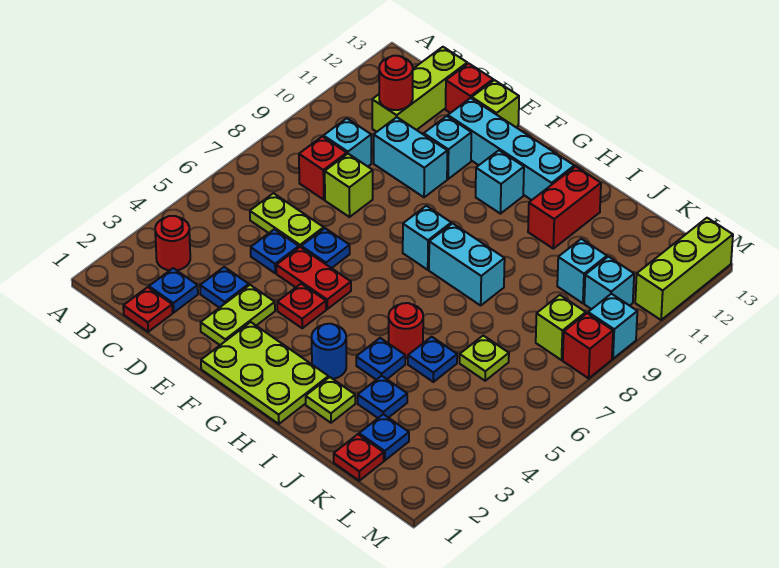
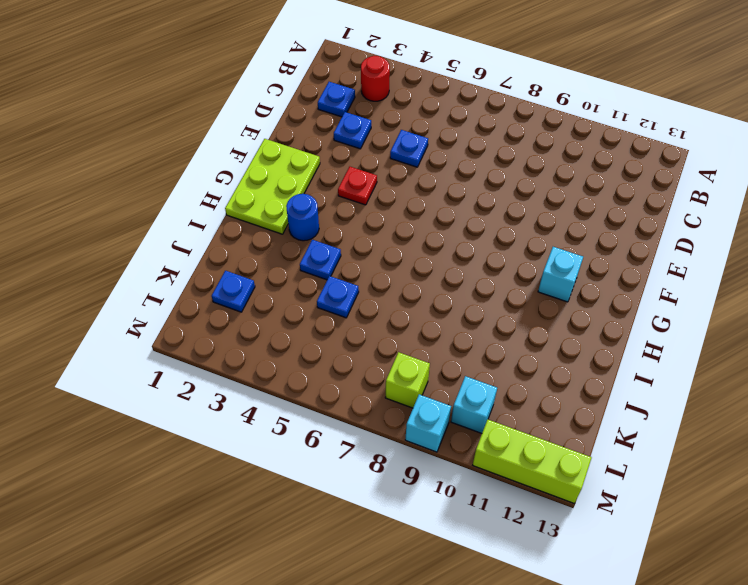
none -> red plate C1 level 1
none -> lime plate C6:D6 level 1
none -> red brick C8 level 1
none -> cyan brick C9 level 1

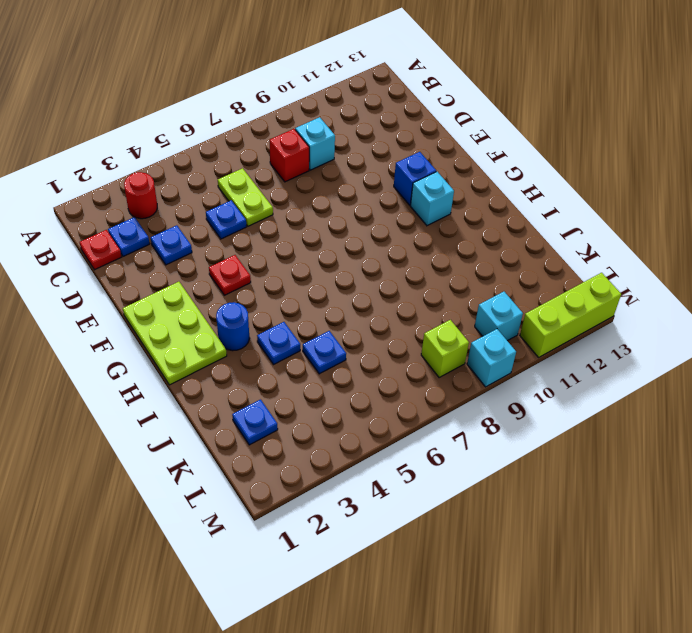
blue brick F11 level 1 -> none
none -> lime brick C11:C13 level 1
none -> lime brick D8 level 1
none -> cyan brick D10:E10 level 1
none -> red brick D13 level 1

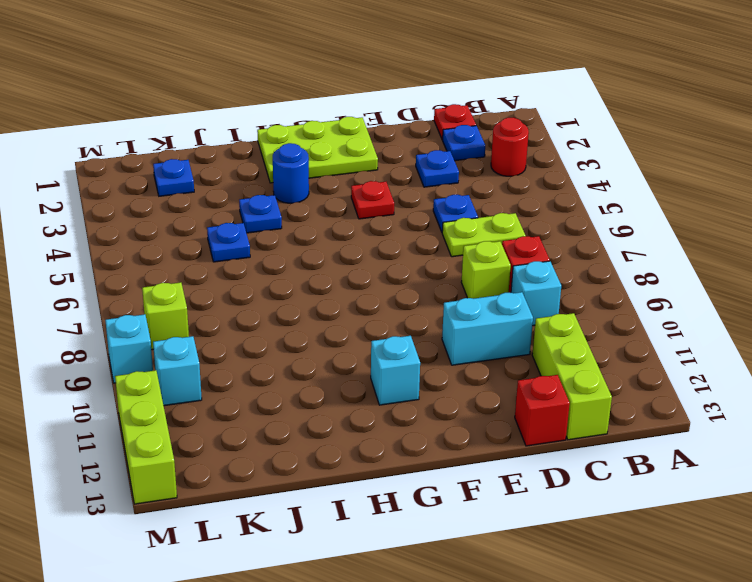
none -> lime plate E2:E3 level 1
none -> red plate E5:F5 level 1
none -> blue plate E6 level 1
none -> cyan brick E11 level 1

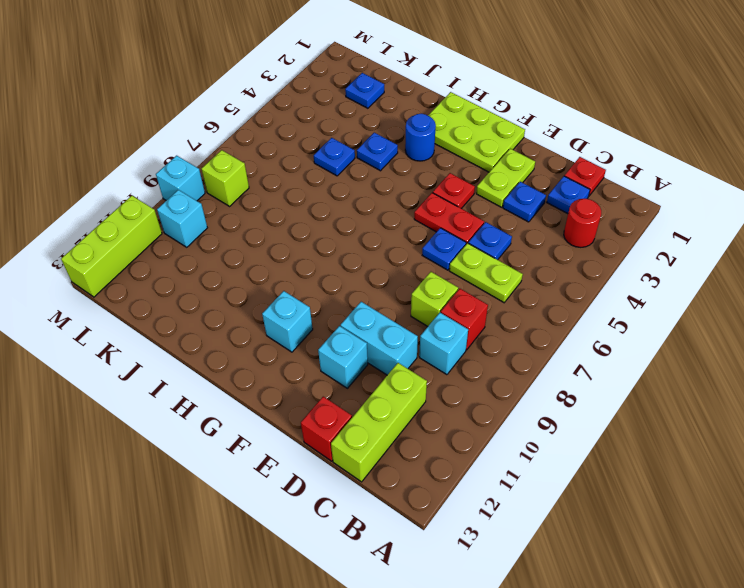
none -> cyan brick E12:H12 level 1
none -> lime brick E13 level 1
none -> cyan brick G8 level 1
none -> cyan brick H8:I8 level 1

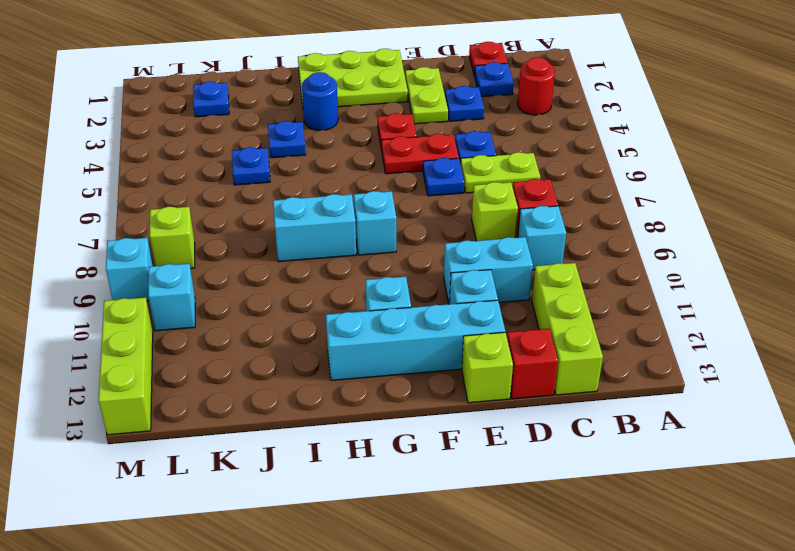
none -> lime plate I2 level 1
none -> red round brick I5 level 1
none -> red brick I11:I12 level 1
none -> blue plate J3 level 1

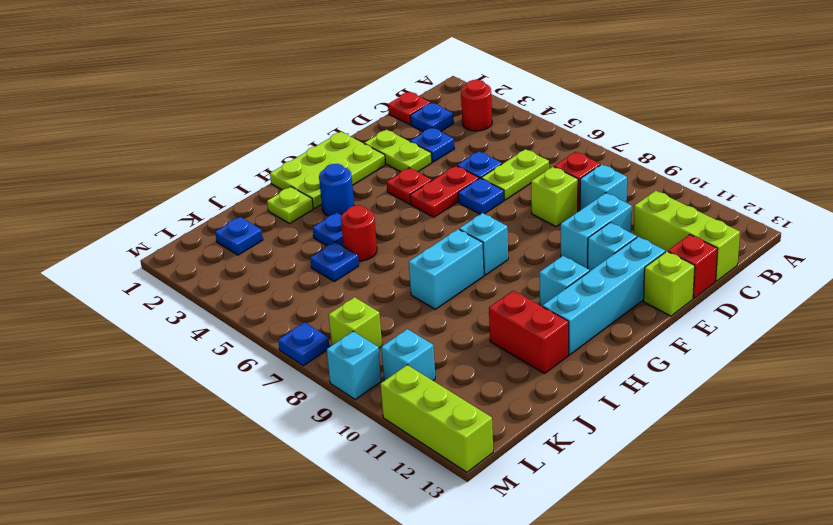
blue plate M7 level 1 -> blue plate J3 level 1
none -> red plate K1 level 1
none -> lime plate K6 level 1
none -> cyan brick K10 level 1
none -> red brick M8 level 1

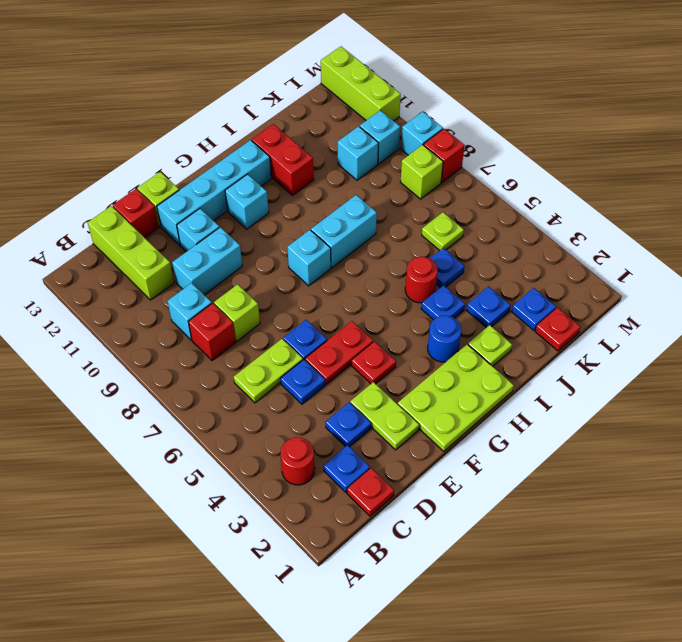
none -> red round brick C11 level 2

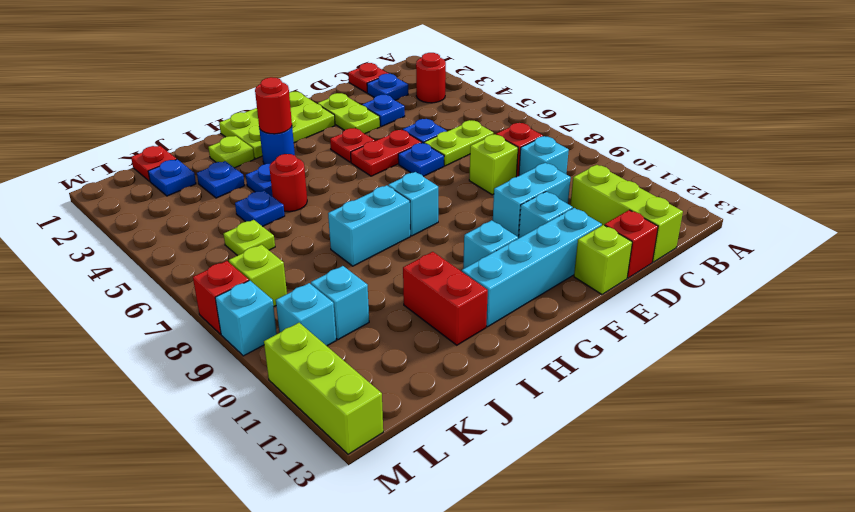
red round brick H3 level 2 -> red round brick C11 level 2

